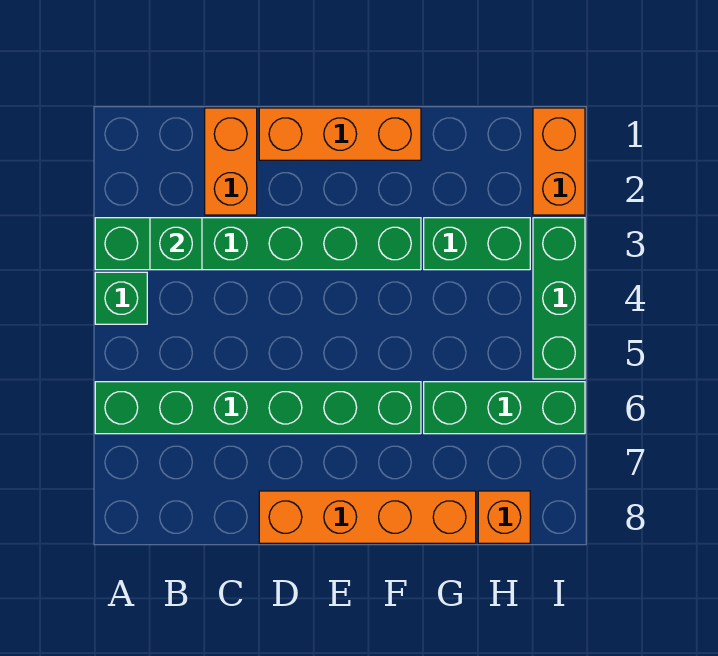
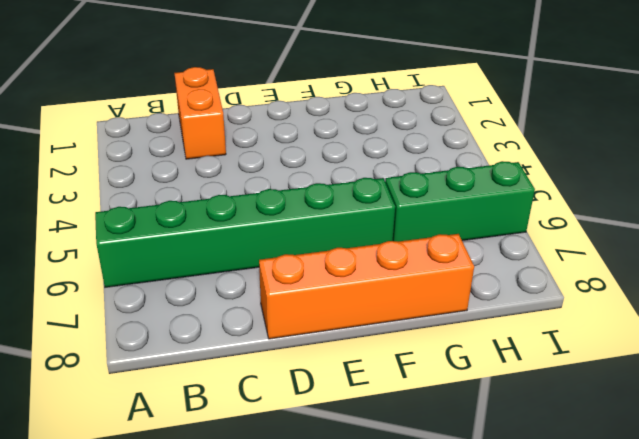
none -> green brick A3:F3 level 1
none -> green brick A4 level 1
none -> orange brick D1:F1 level 1

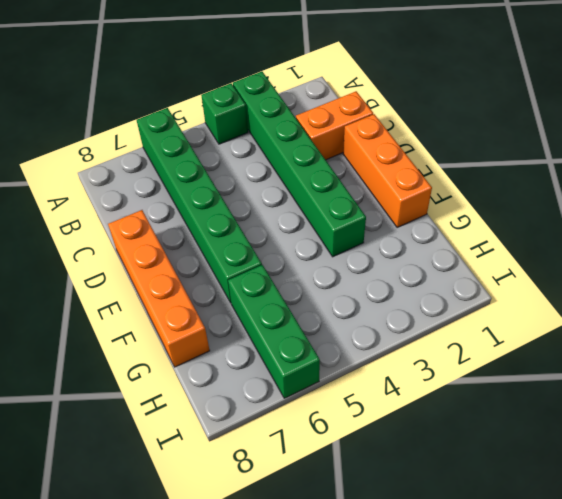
none -> green brick G3:H3 level 1
none -> orange brick H8 level 1
none -> orange brick I1:I2 level 1

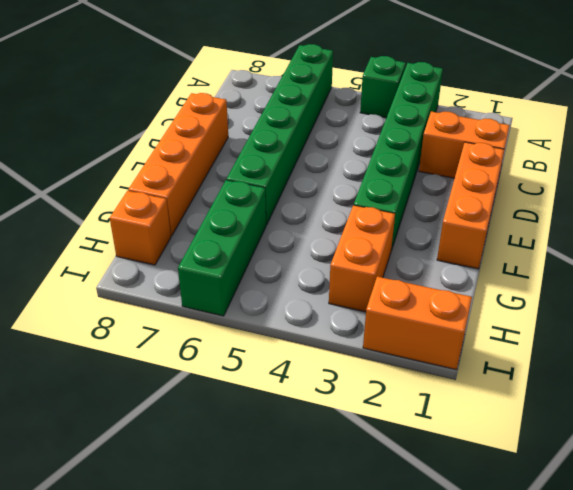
orange brick G3:H3 level 1 -> green brick G3:H3 level 1
none -> green brick I3:I5 level 1
none -> green brick B3 level 2

